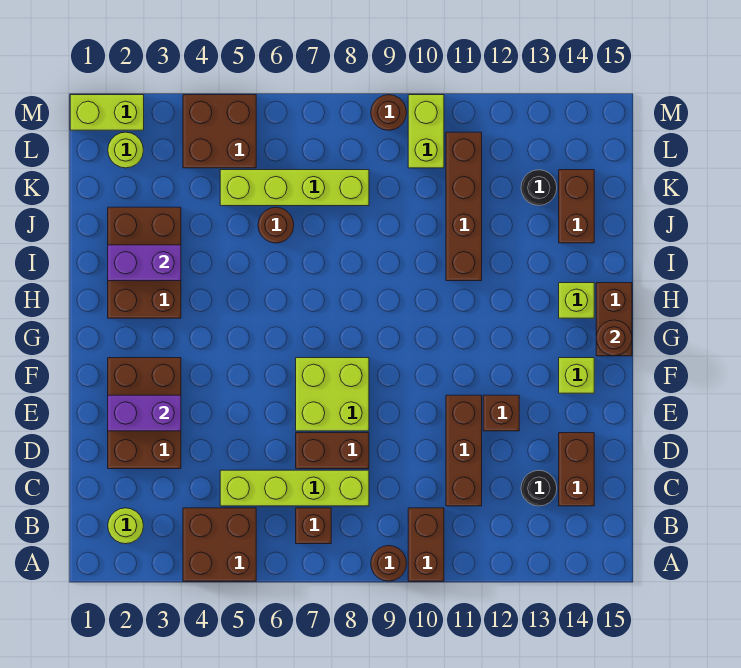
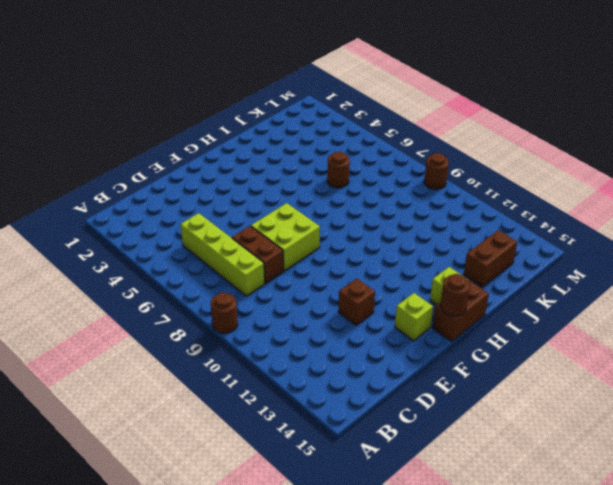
none -> brown brick A4:B5 level 1
none -> brown brick A10:B10 level 1
none -> lime round brick B2 level 1
none -> brown brick B7 level 1

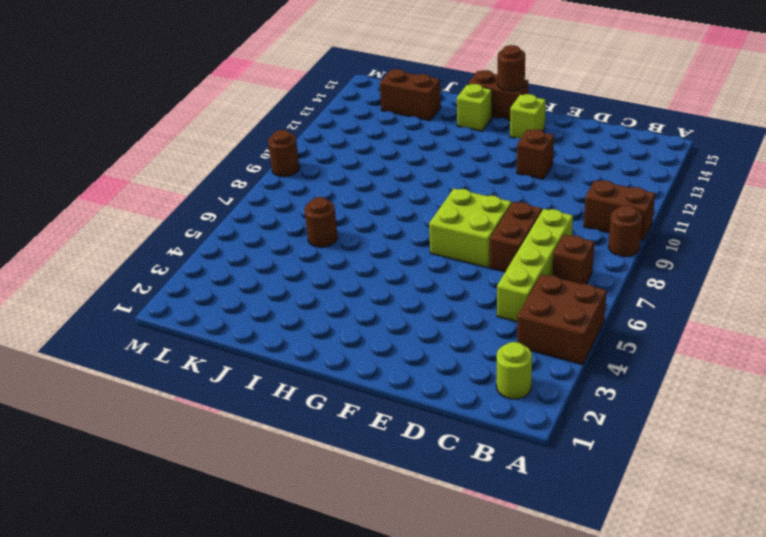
none -> brown brick C11:E11 level 1
none -> black round brick C13 level 1
none -> brown brick C14:D14 level 1
none -> brown brick D2:F3 level 1

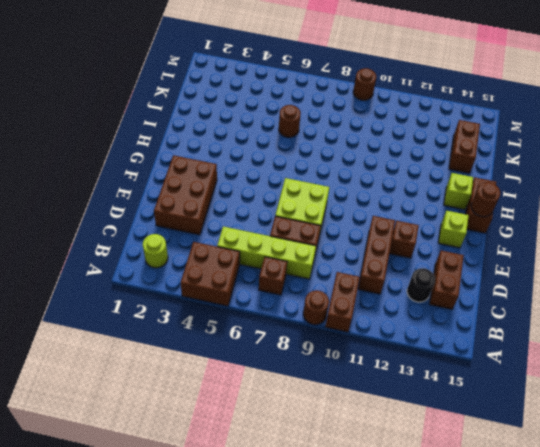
none -> brown brick H2:J3 level 1
none -> brown brick I11:L11 level 1
none -> lime brick K5:K8 level 1
none -> black round brick K13 level 1

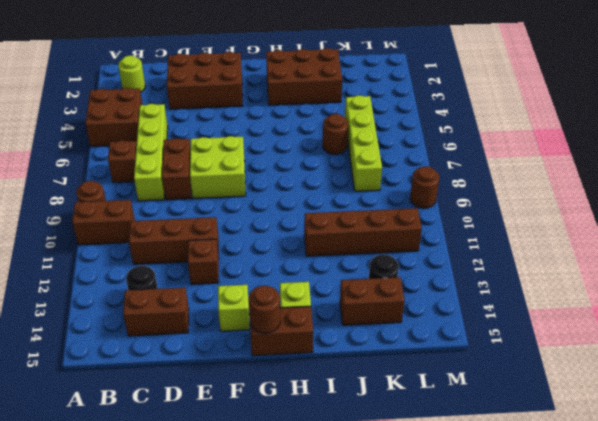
none -> lime round brick L2 level 1
none -> brown brick L4:M5 level 1
none -> lime brick L10:M10 level 1
none -> lime brick M1:M2 level 1

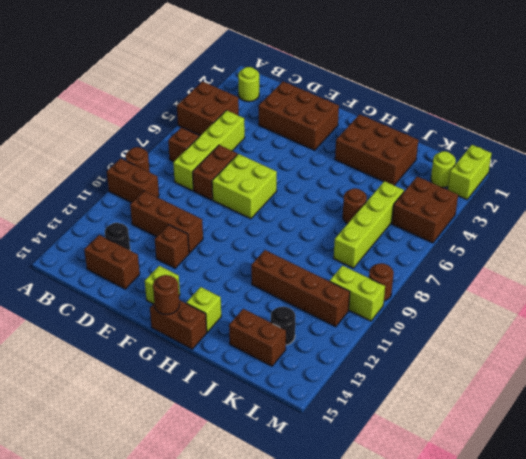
none -> purple brick E2:E3 level 2
none -> purple brick I2:I3 level 2

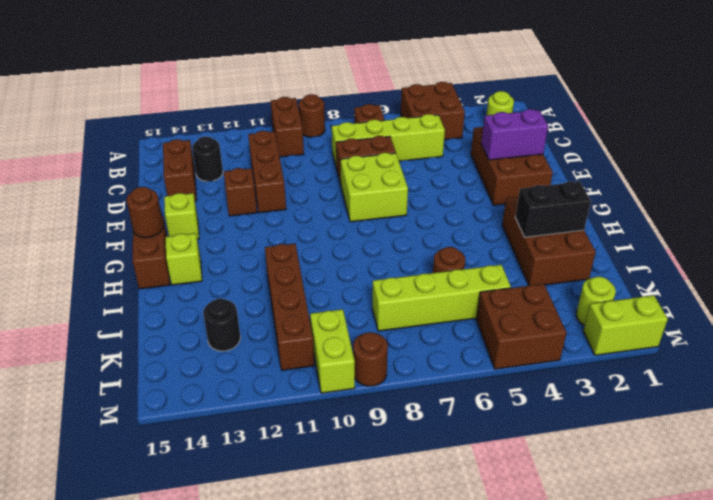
black brick I2:I3 level 2 -> purple brick I2:I3 level 2
none -> brown brick J14:K14 level 1

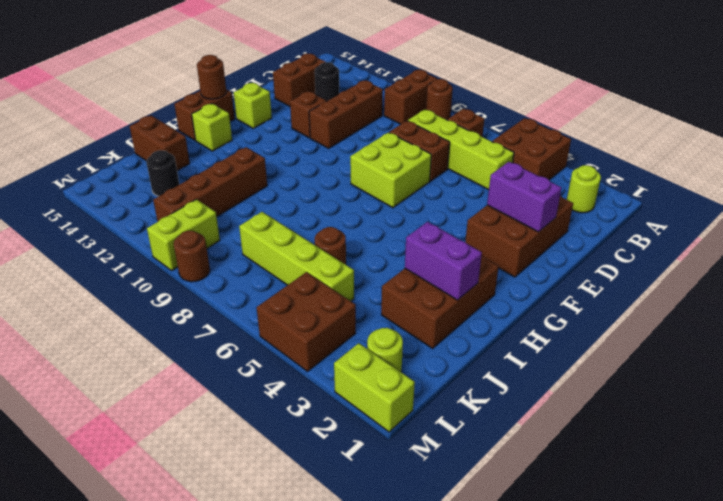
brown brick J14:J15 level 1 -> brown brick J14:K14 level 1

